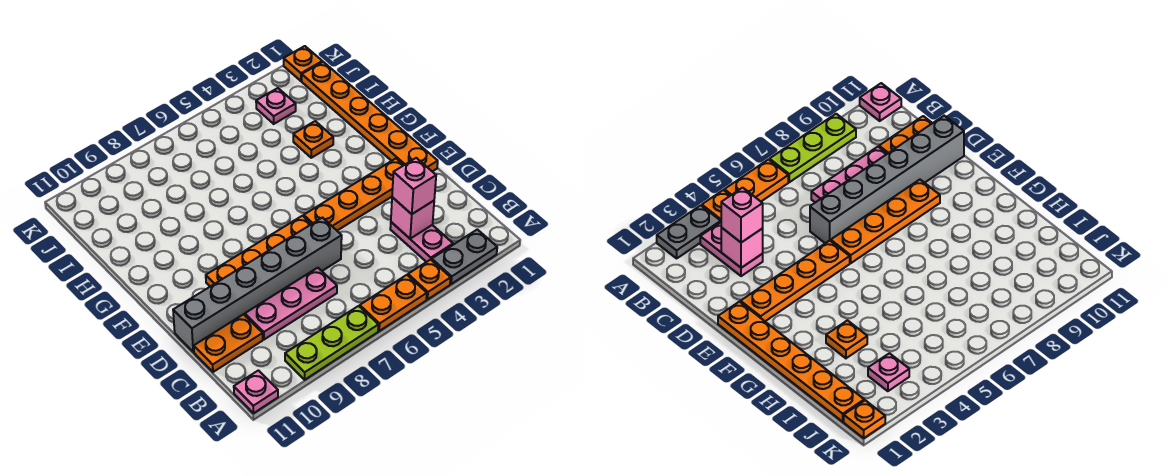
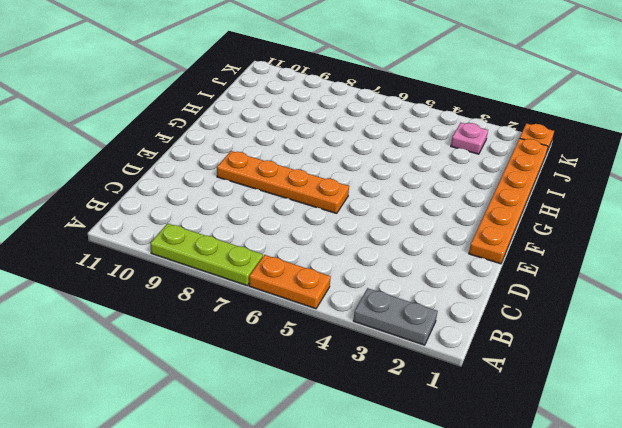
none -> orange plate A4 level 1
none -> pink plate A11 level 1
none -> pink plate B3:C3 level 1

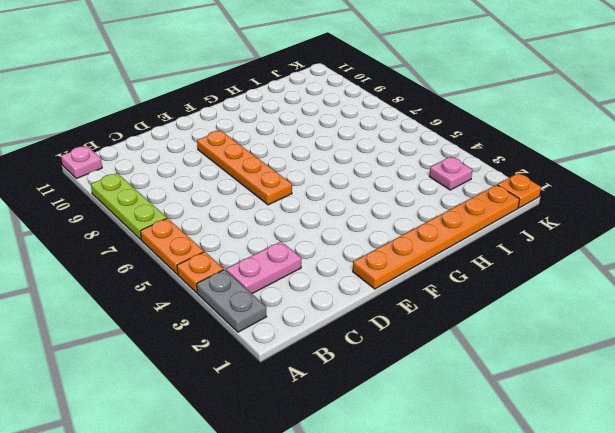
none -> pink plate C7:C9 level 1
none -> orange plate C10:C11 level 1
none -> grey brick D6:D11 level 1

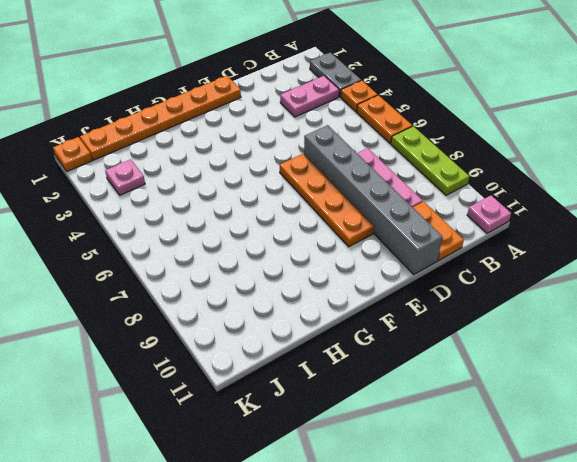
none -> orange plate E2:E5 level 1
none -> orange plate H3 level 1
none -> pink brick C3 level 2

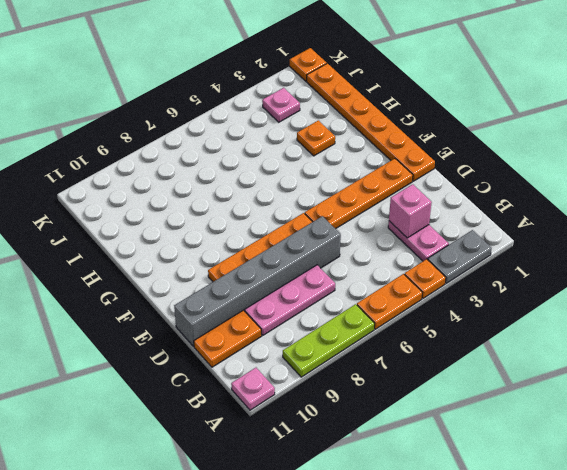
none -> pink brick C3 level 3

